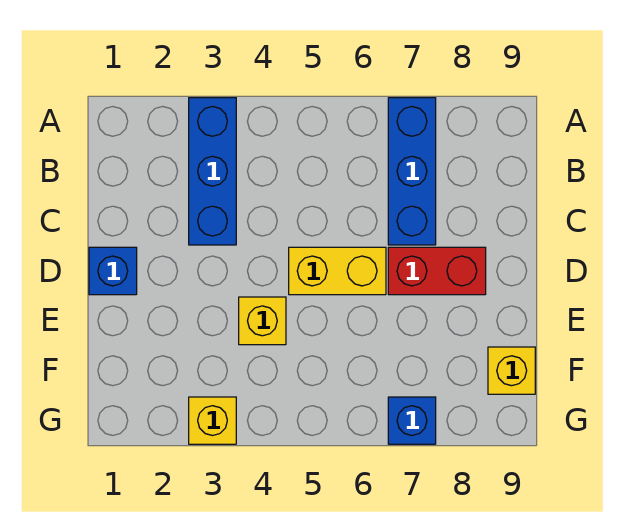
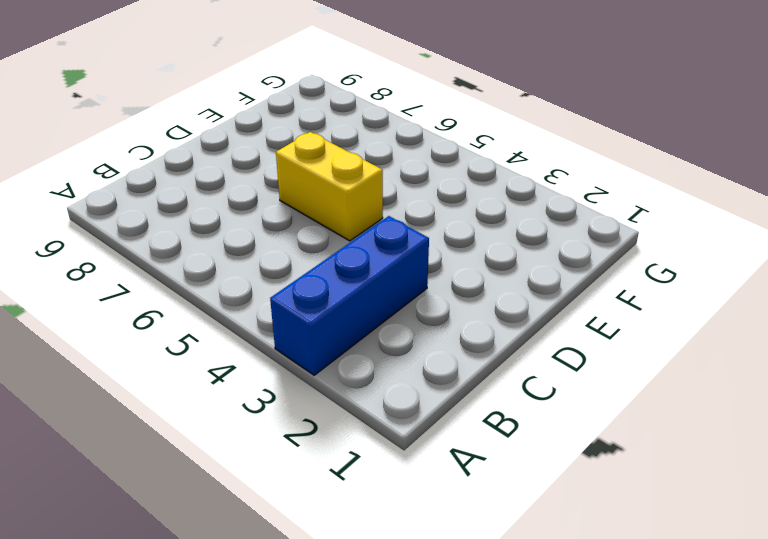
none -> blue brick A7:C7 level 1
none -> blue brick D1 level 1

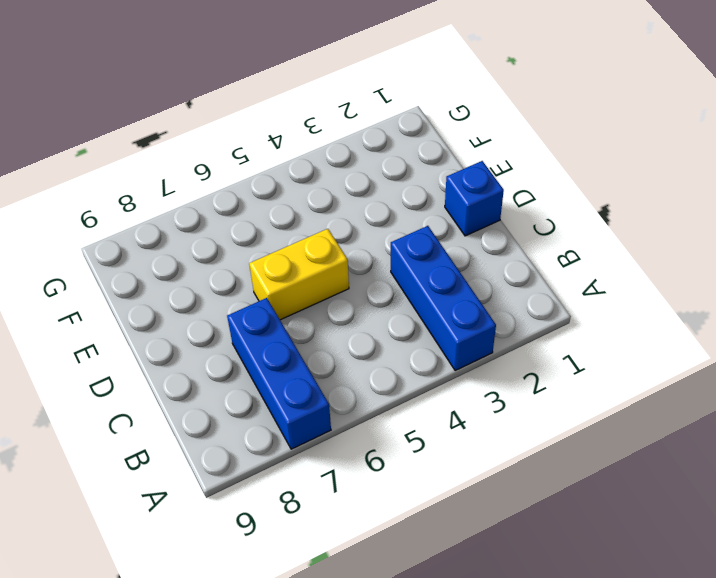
none -> red brick D7:D8 level 1
none -> yellow brick E4 level 1

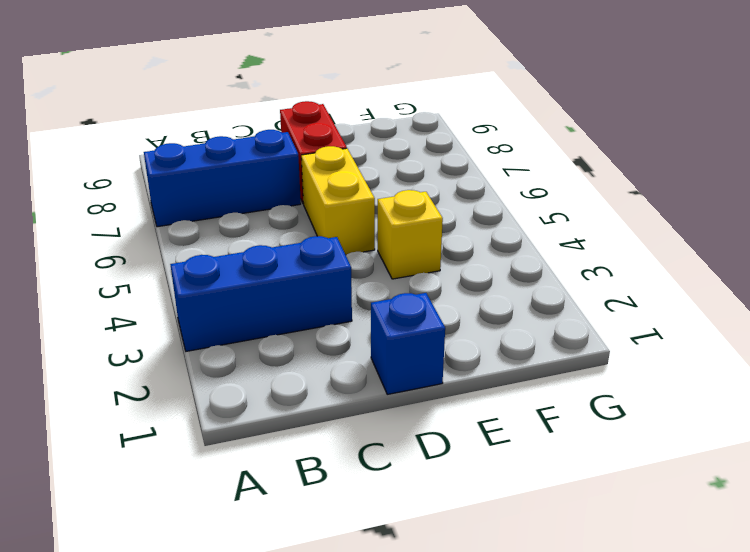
none -> yellow brick F9 level 1
none -> yellow brick G3 level 1

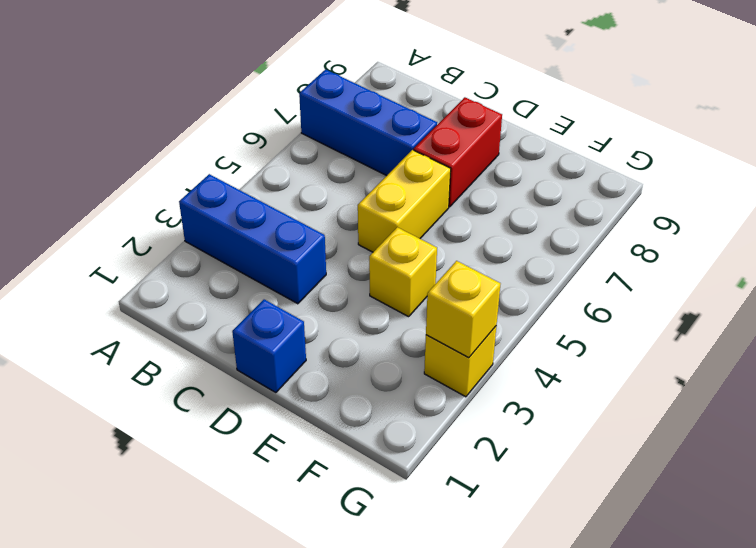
yellow brick G3 level 2 -> yellow brick F9 level 1
none -> blue brick G7 level 1

